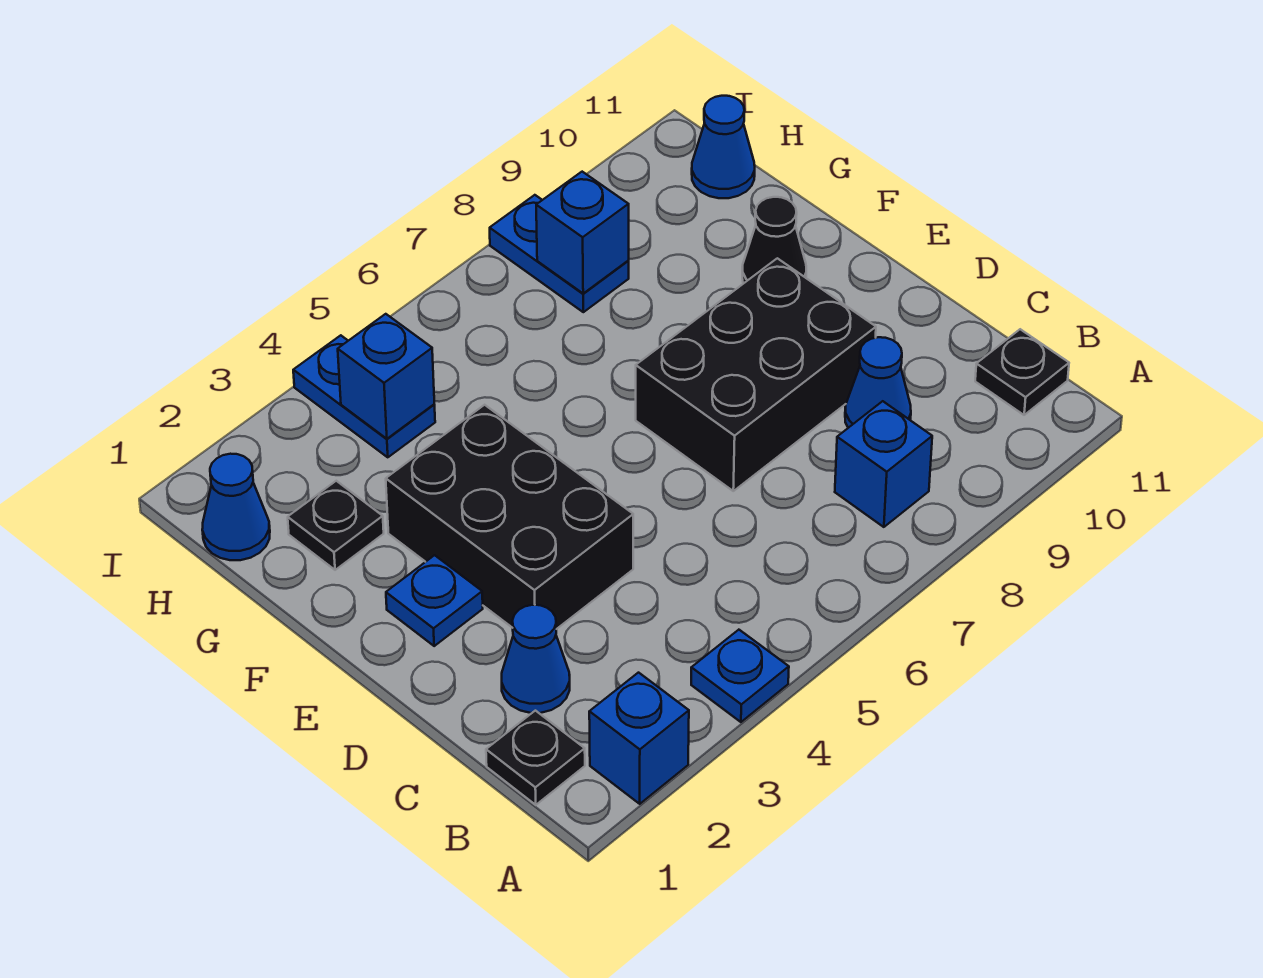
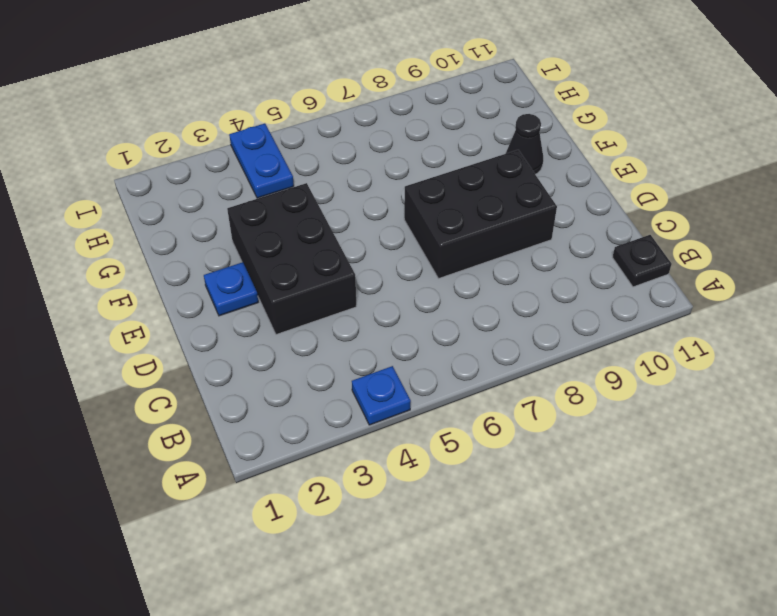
none -> blue brick A2 level 1
none -> black plate B1 level 1
none -> blue brick B8 level 1

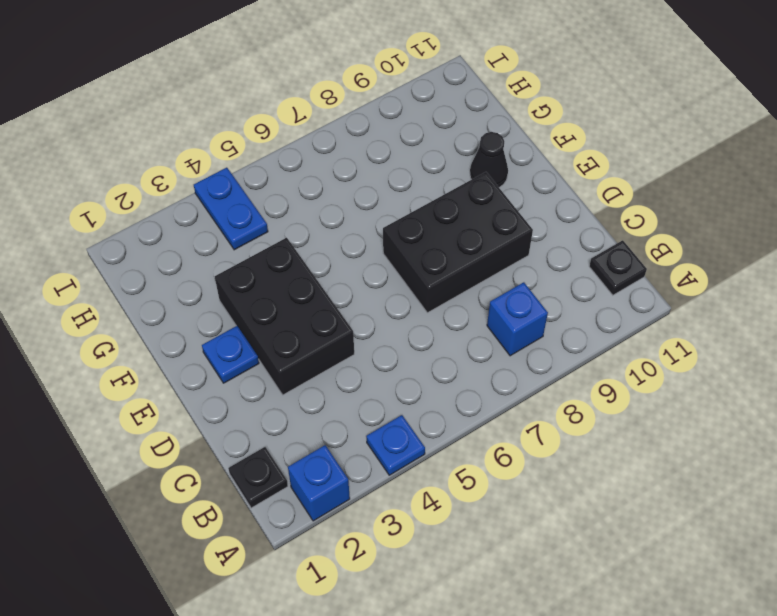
none -> blue cone C2 level 1
none -> blue cone C9 level 1
none -> black plate G2 level 1

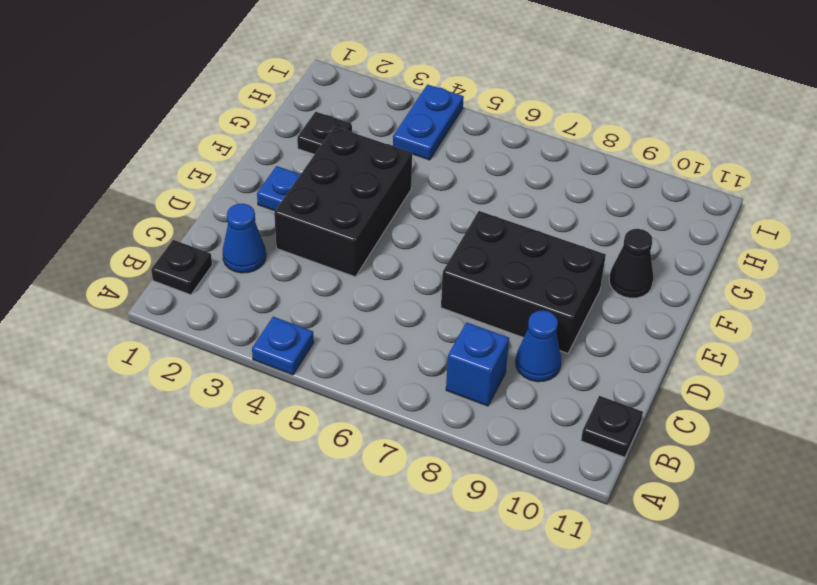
none -> blue brick A2 level 1
none -> blue cone H1 level 1
none -> blue plate H8:I8 level 1

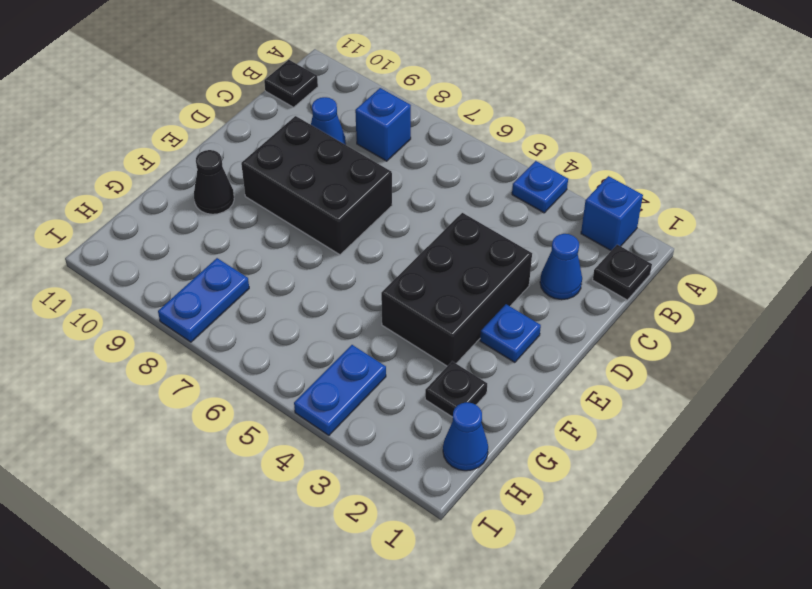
none -> blue cone H11 level 1
none -> blue brick H4 level 2
none -> blue brick H8 level 2

